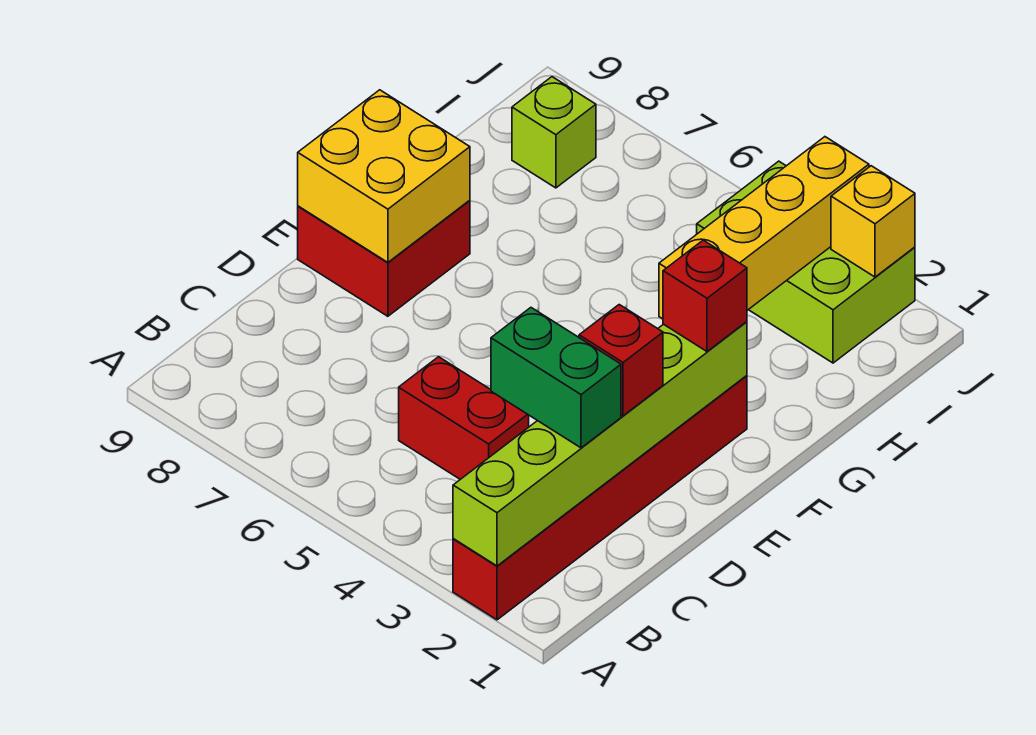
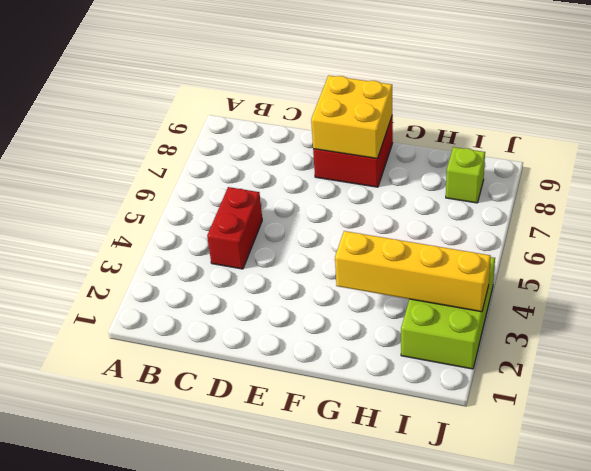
none -> red brick A2:F2 level 1
none -> lime brick A2:F2 level 2
none -> yellow brick J2 level 2

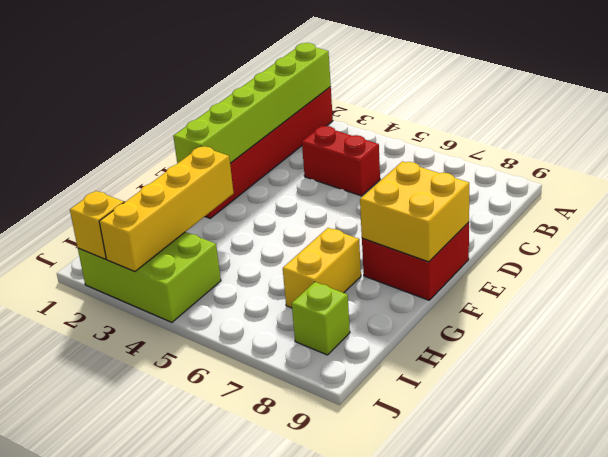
yellow brick G7:H7 level 1 -> none
none -> green brick C2:C3 level 3
none -> red brick D2 level 3
none -> red brick F2 level 3

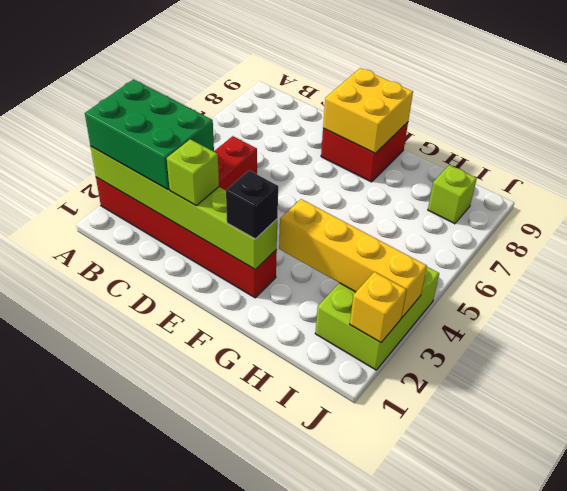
green brick A2:C3 level 3 -> green brick C2:C3 level 3
lime brick D2 level 3 -> red brick D2 level 3
black brick F2 level 3 -> red brick F2 level 3

